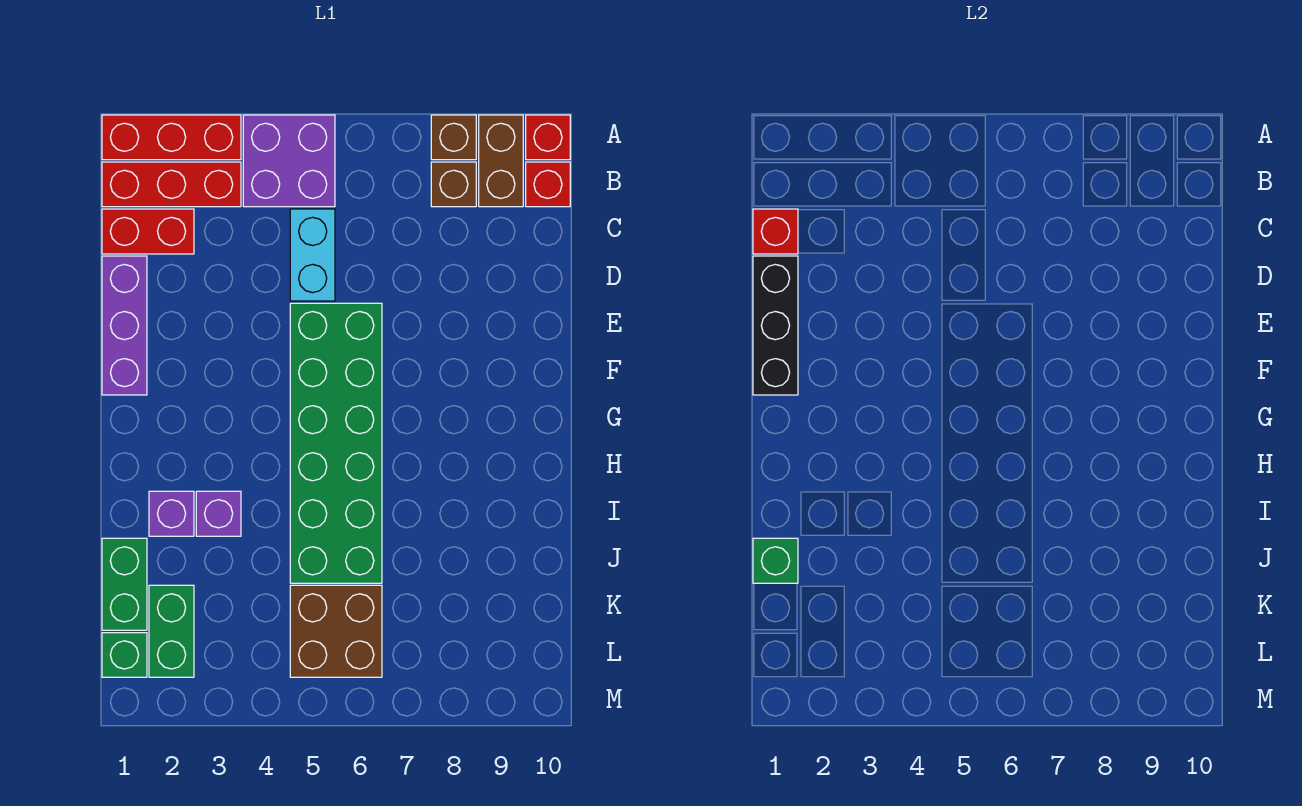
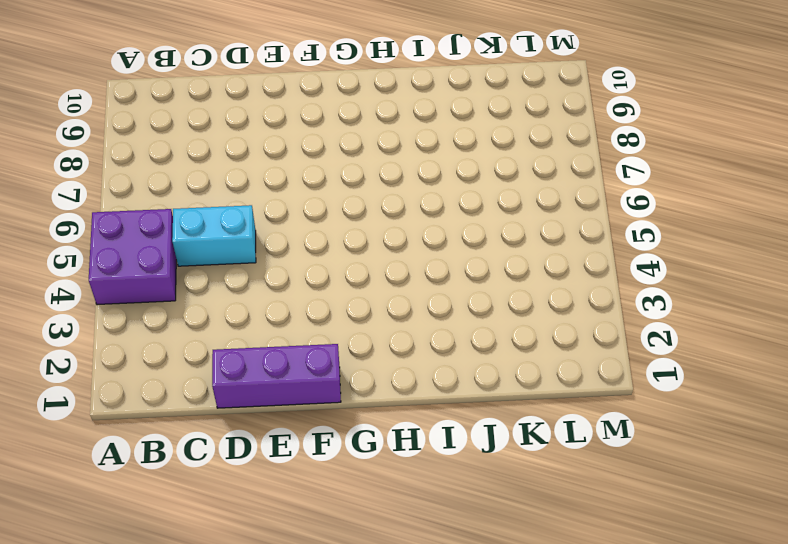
none -> red brick A1:A3 level 1
none -> brown brick A8 level 1
none -> brown brick A9:B9 level 1

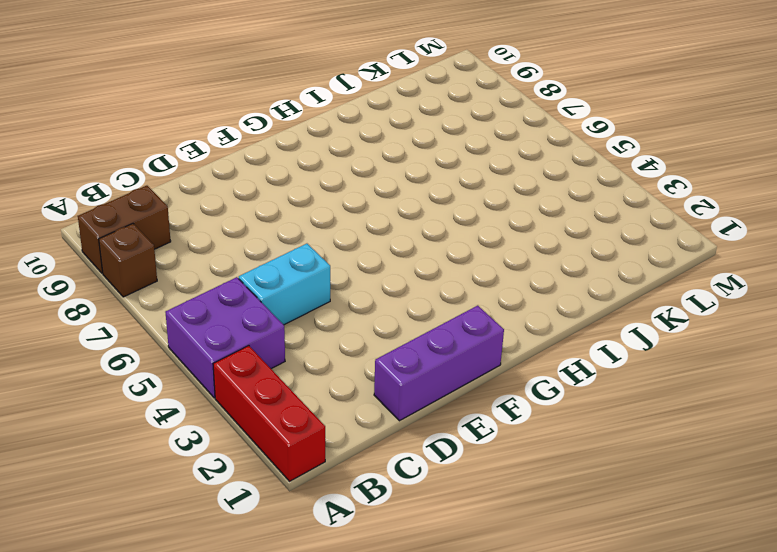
none -> red brick A10 level 1
none -> red brick B1:B3 level 1
none -> brown brick B8 level 1

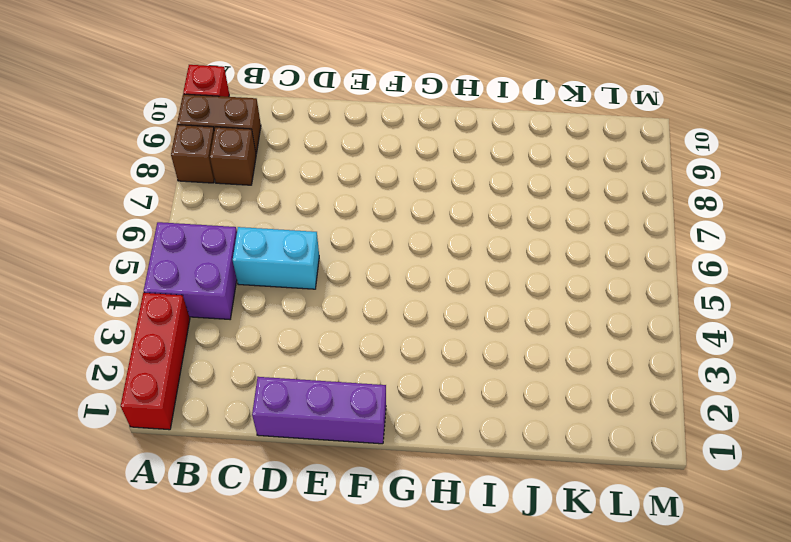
none -> red brick B1:B3 level 1
none -> red brick B10 level 1
none -> red brick C1:C2 level 1

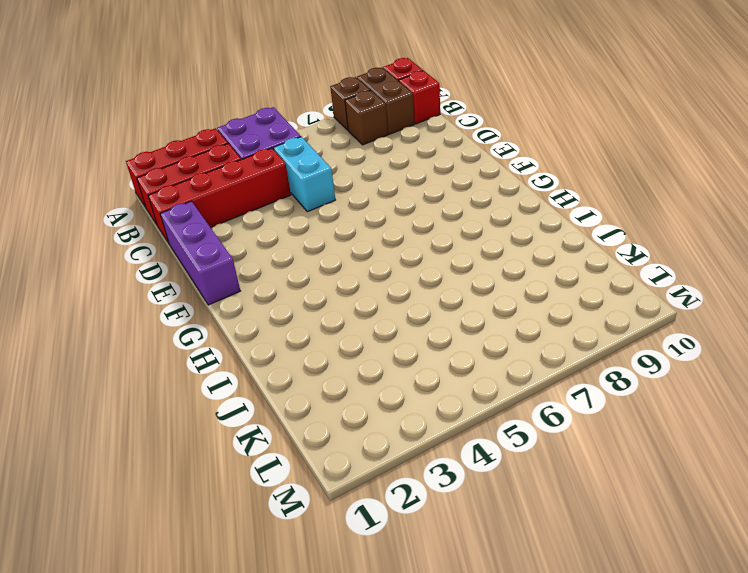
red brick C1:C4 level 1 -> red brick C1:C2 level 1
none -> green brick E5:J6 level 1
none -> purple brick I2 level 1
none -> purple brick I3 level 1

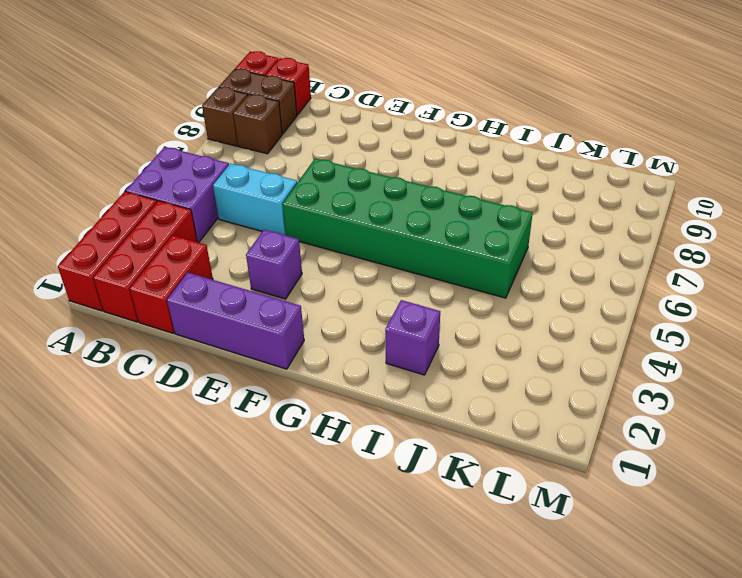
purple brick E3 level 1 -> purple brick I3 level 1
none -> green brick J1:K1 level 1
none -> green brick K2:L2 level 1
none -> brown brick K5:L6 level 1

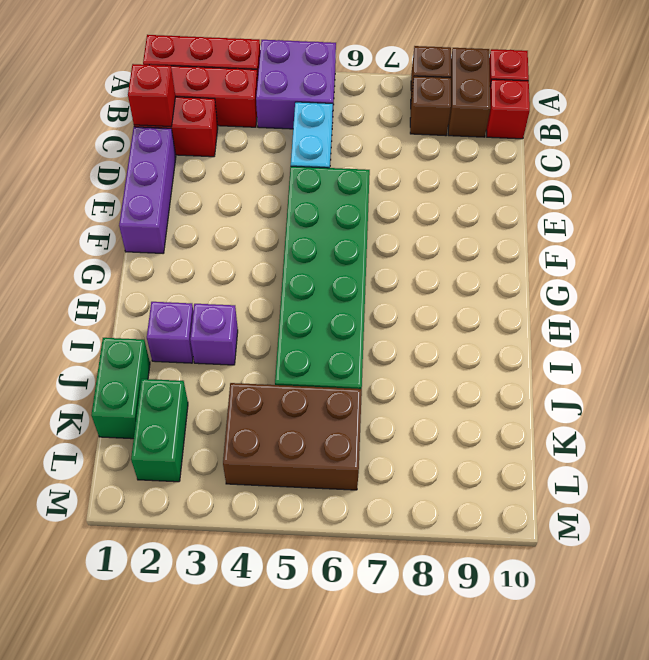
brown brick K4:L6 level 1 -> brown brick K5:L6 level 1
none -> green brick L1 level 1
none -> black brick D1:F1 level 2
none -> green brick J1 level 2

